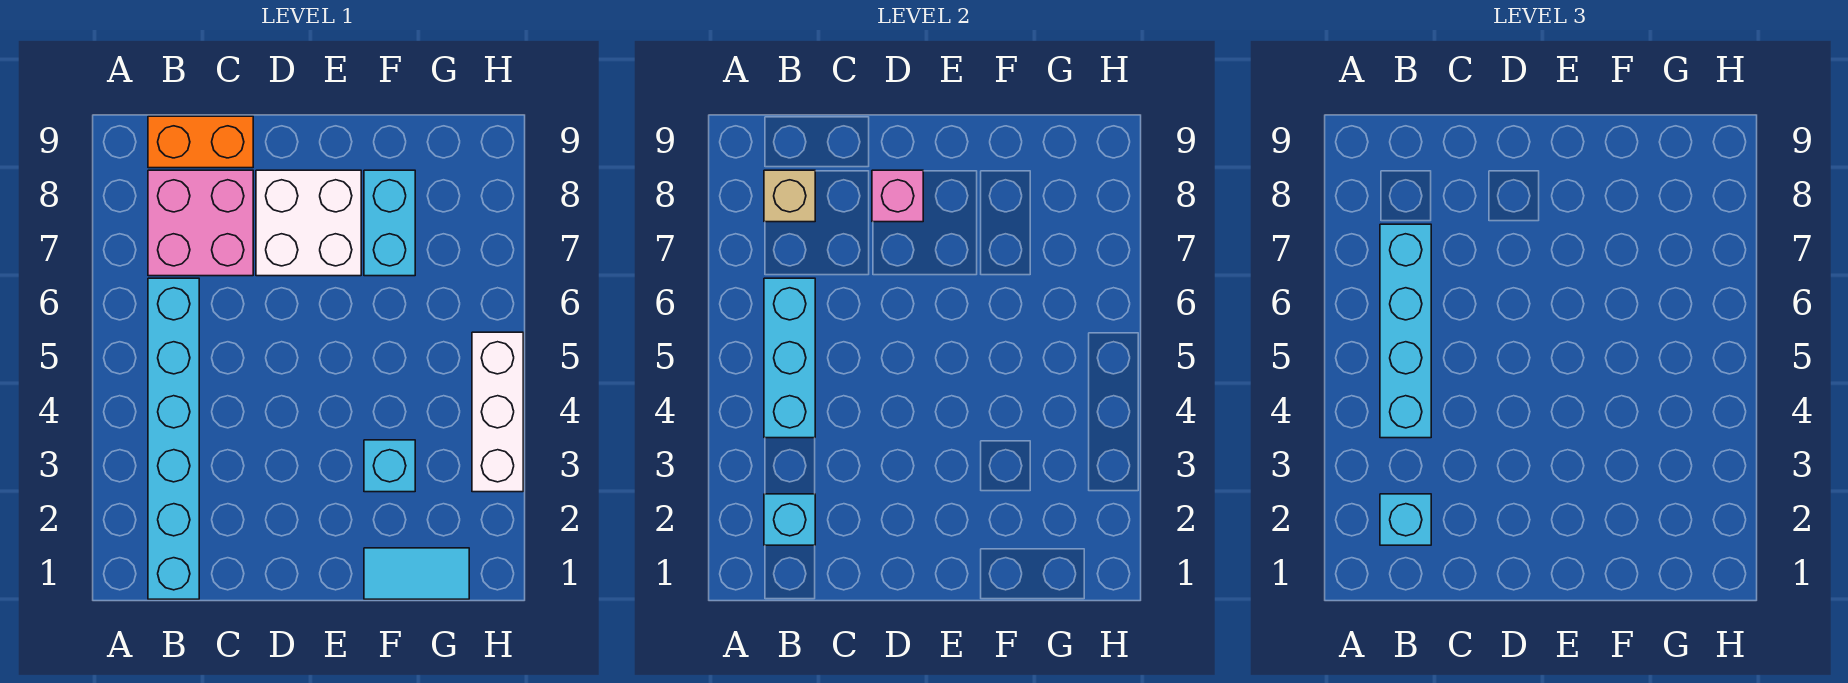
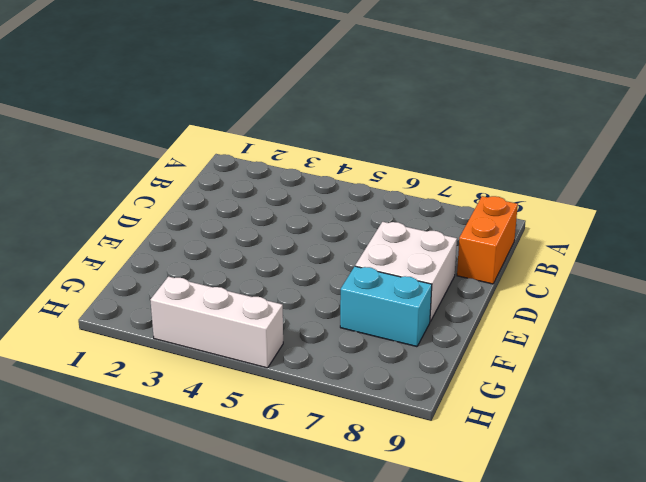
none -> cyan brick B1:B6 level 1
none -> pink brick B7:C8 level 1
none -> cyan tile F1:G1 level 1

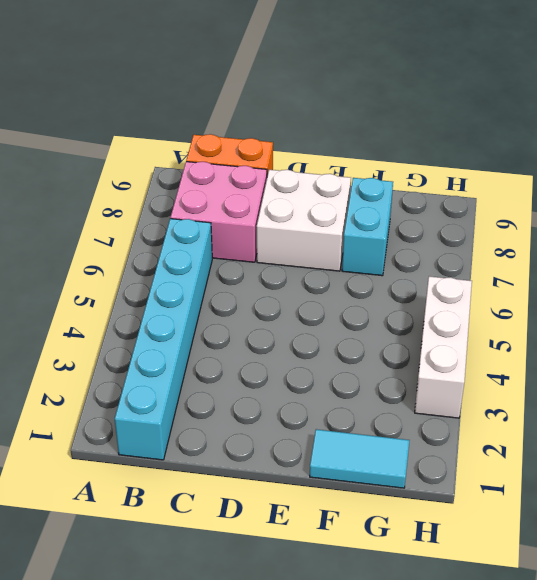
none -> cyan brick F3 level 1
none -> cyan brick B2 level 2
none -> cyan brick B4:B6 level 2

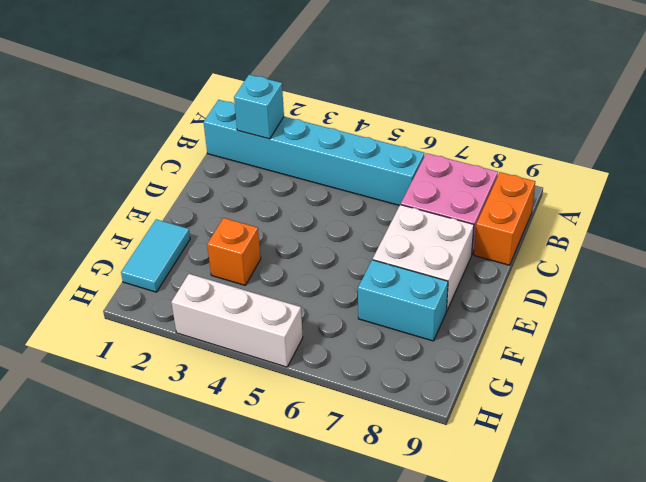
orange brick F3 level 1 -> cyan brick F3 level 1
none -> cyan brick B4:B6 level 2
none -> tan brick B8 level 2
none -> pink brick D8 level 2

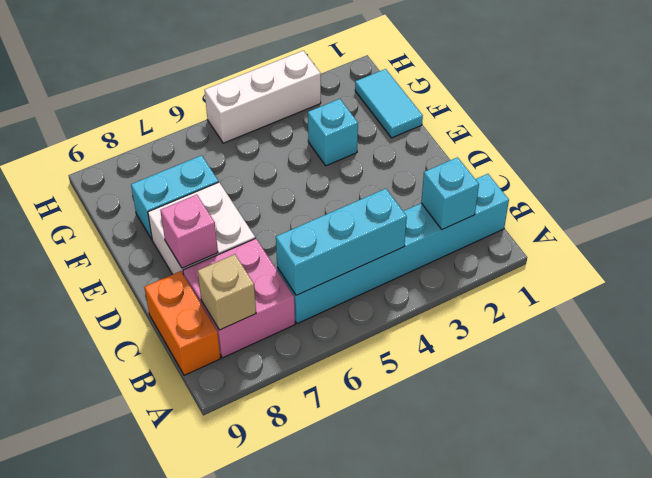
none -> cyan brick B2 level 3
none -> cyan brick B4:B7 level 3

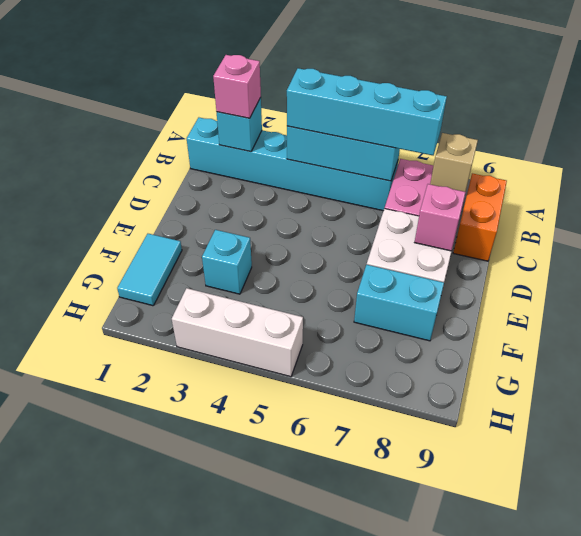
pink brick B2 level 3 -> cyan brick B2 level 3

